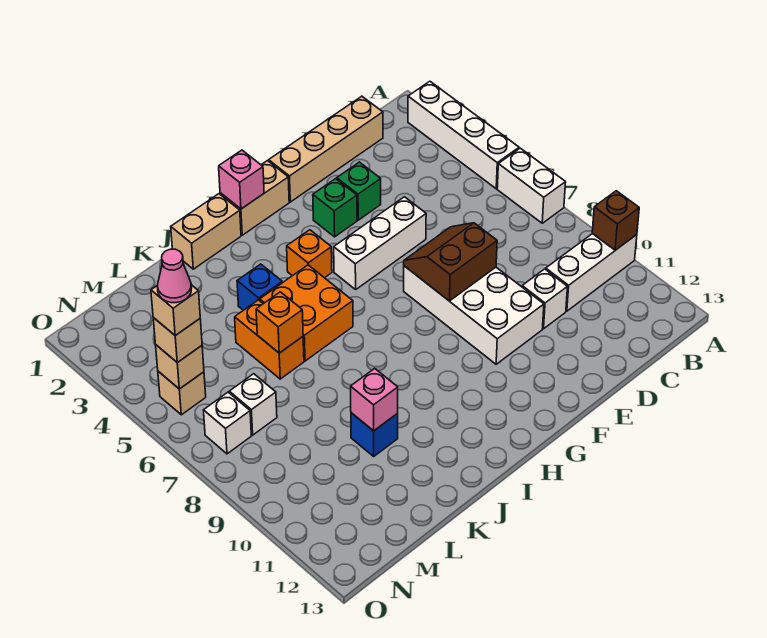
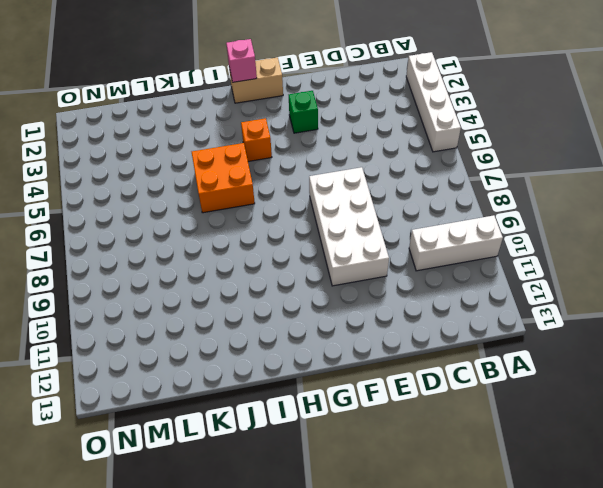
none -> white brick A6:A7 level 1
none -> tan brick C1:F1 level 1
none -> white brick D10 level 1

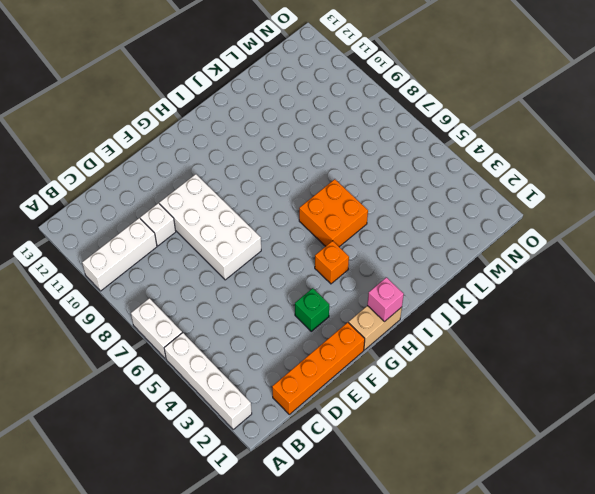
orange brick C1:F1 level 1 -> tan brick C1:F1 level 1
none -> green brick E3 level 1
none -> white brick E5:G5 level 1
none -> tan brick I1:J1 level 1

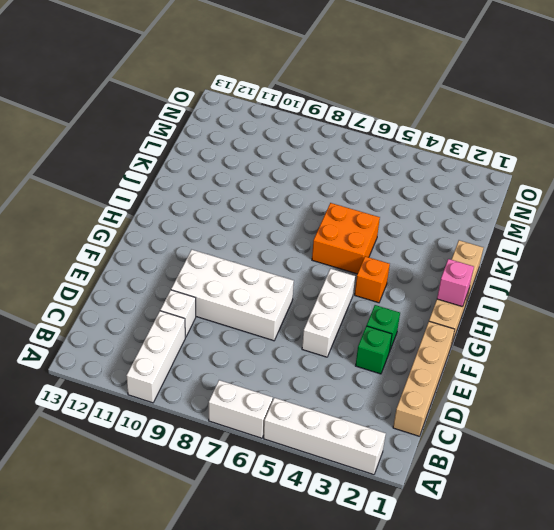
none -> blue brick J4 level 1
none -> orange brick K5:K6 level 1
none -> blue brick K10 level 1

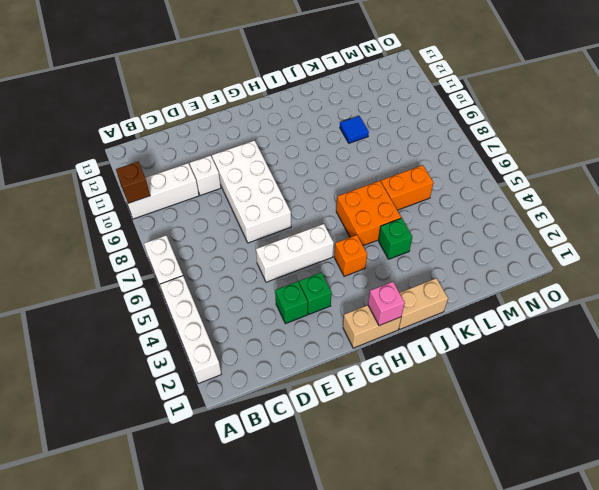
green brick J4 level 1 -> blue brick J4 level 1
orange brick K6:L6 level 1 -> orange brick K5:K6 level 1
blue tile K10 level 1 -> blue brick K10 level 1
none -> tan brick C1:F1 level 1
none -> white brick M7 level 1
none -> tan brick N5 level 1

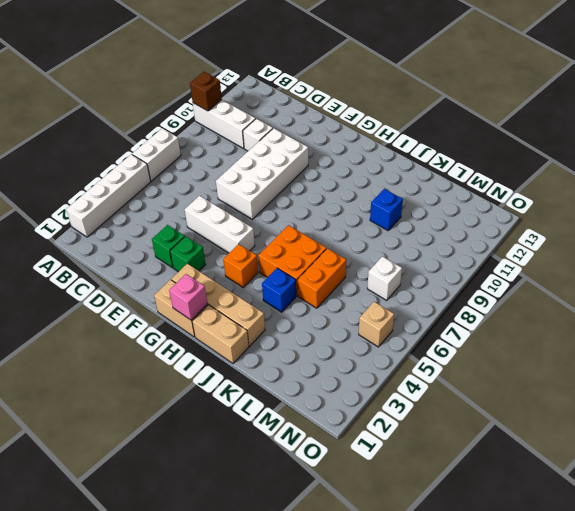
tan brick G2:J2 level 1 -> tan brick C1:F1 level 1
none -> white brick N7 level 1
none -> brown slope E7:F8 level 2 top 8
none -> orange brick K6 level 2

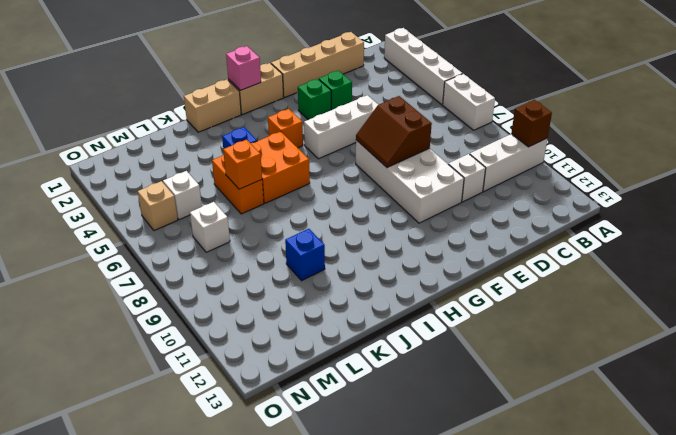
brown slope E7:F8 level 2 top E -> brown slope E7:F8 level 2 top 8
white brick M5 level 1 -> white brick N7 level 1
none -> pink brick K10 level 2
none -> tan brick N5 level 2
none -> tan brick N5 level 3

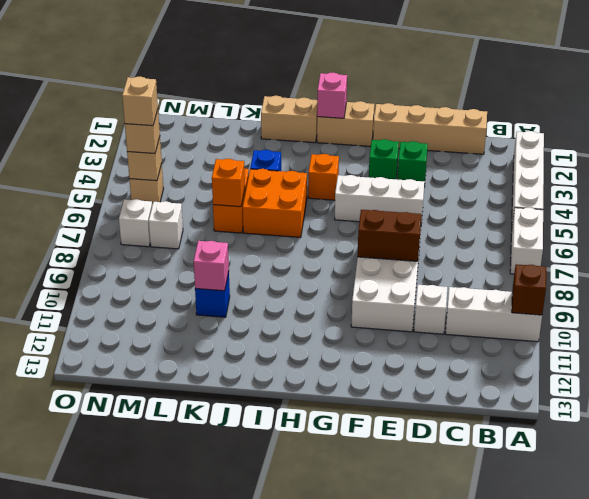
none -> pink cone N5 level 5

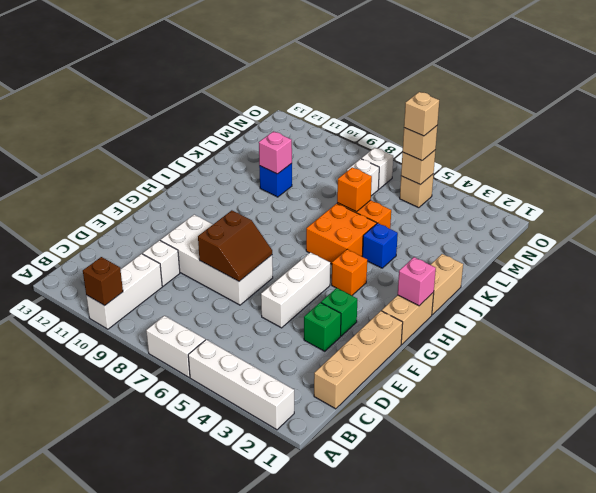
none -> pink cone N5 level 5

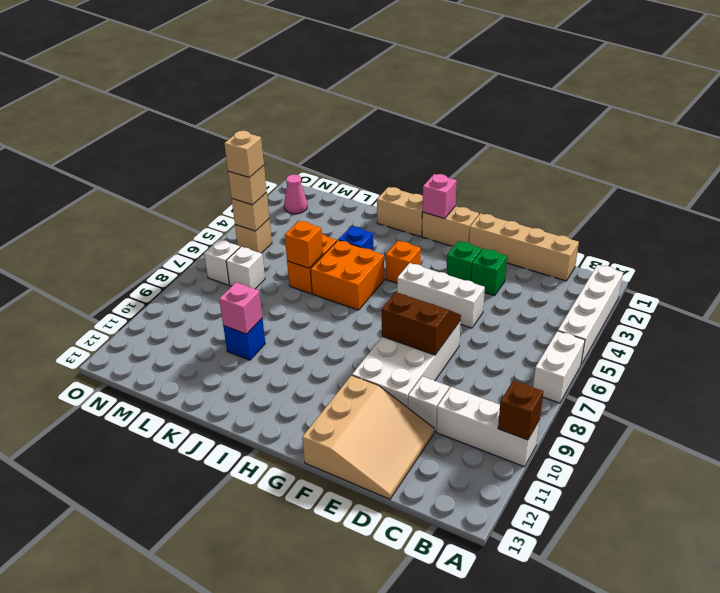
tan slope D11:F13 level 1 top F -> none
pink cone N2 level 1 -> pink cone N5 level 5

